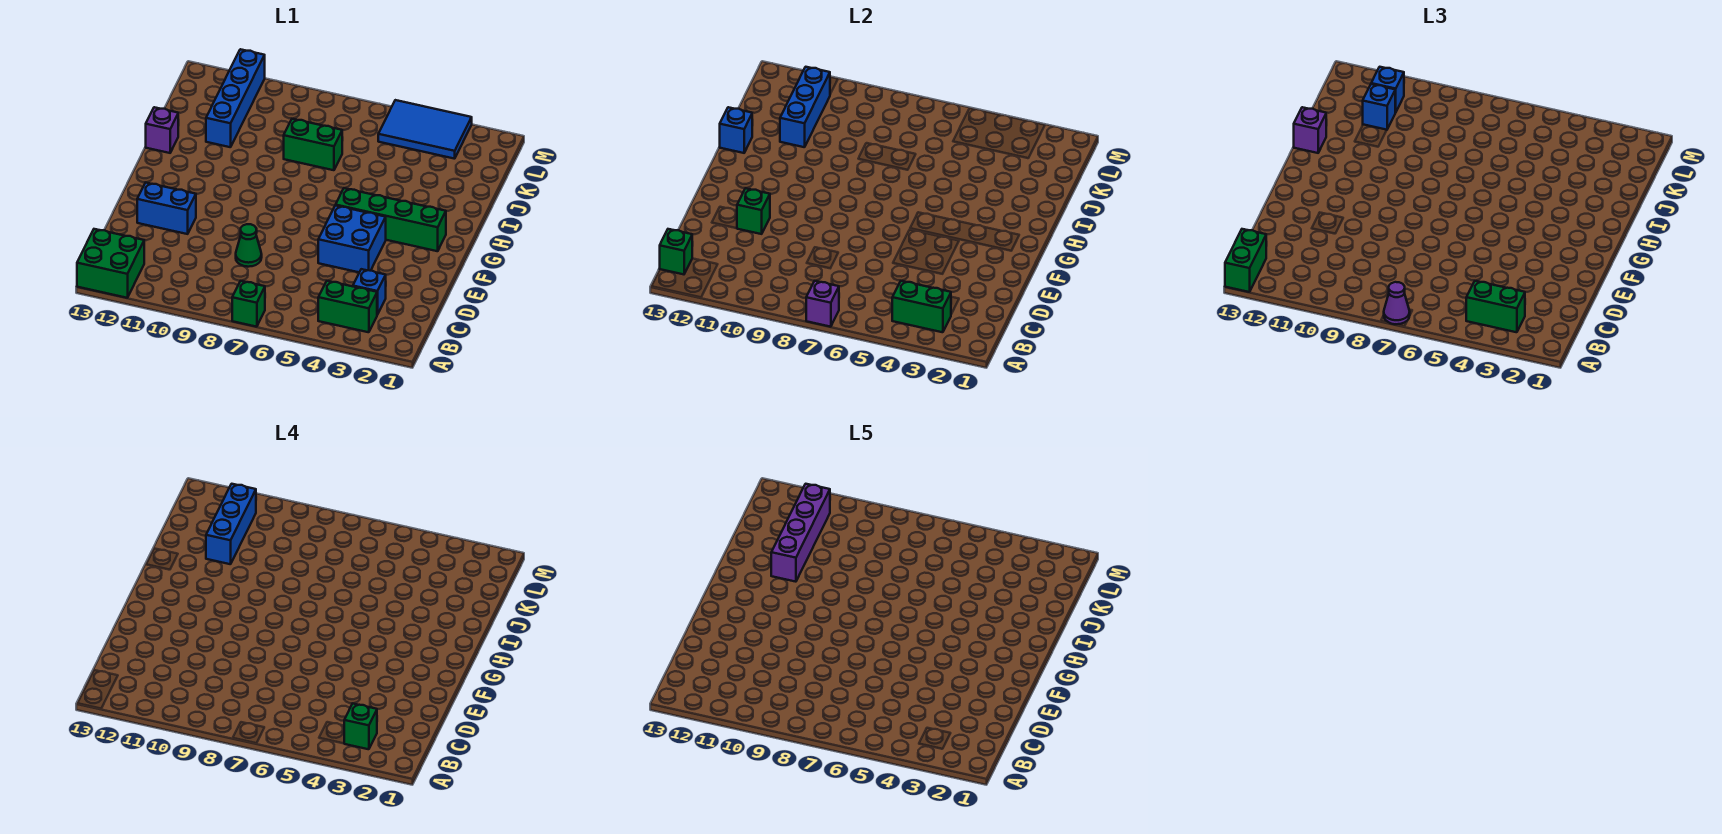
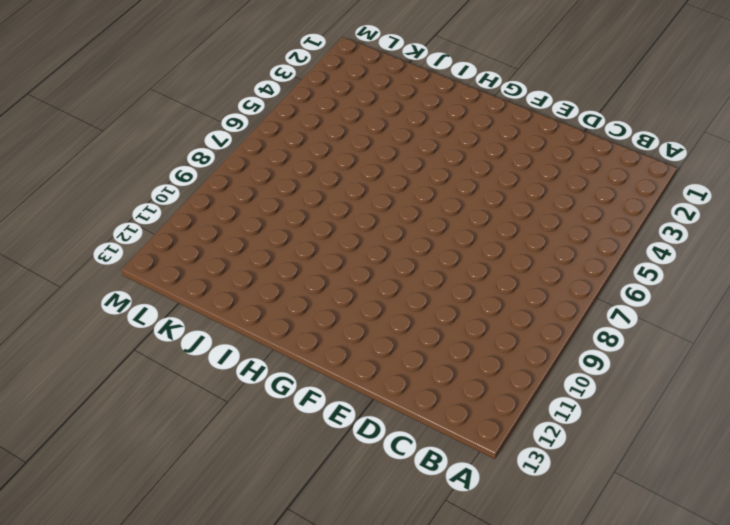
none -> green brick A7 level 1
none -> green brick A12:B13 level 1
none -> green brick B3:B4 level 1

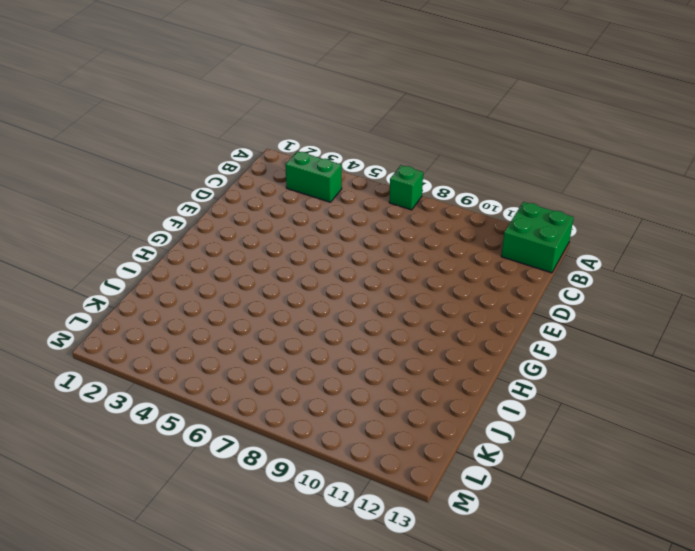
none -> blue brick C3 level 1
none -> green cone D8 level 1
none -> blue brick E4:F5 level 1

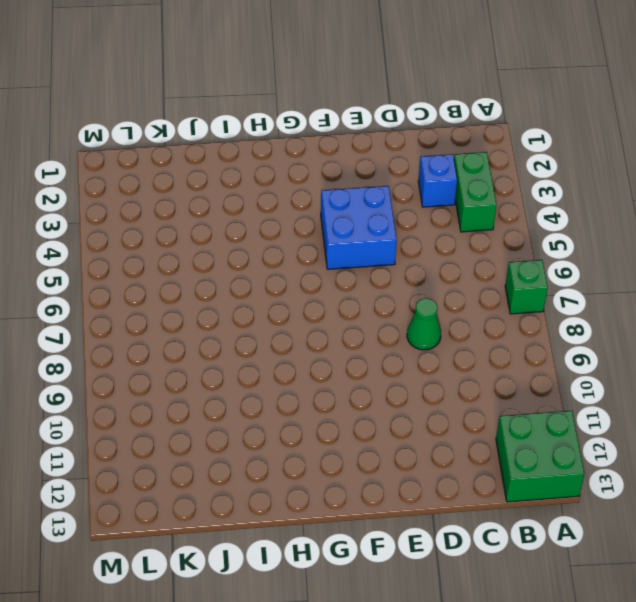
none -> blue brick E11:E12 level 1
none -> green brick G2:G5 level 1
none -> purple brick I13 level 1

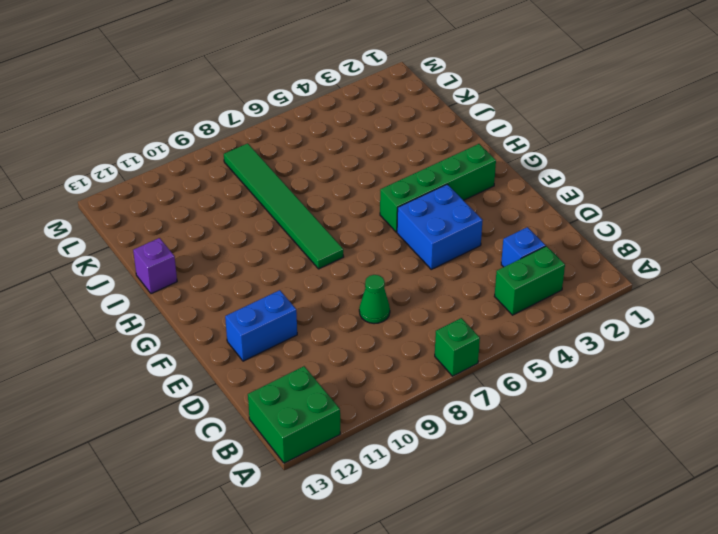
green tile G8:L8 level 1 -> green brick J7:J8 level 1
none -> blue brick J11:M11 level 1
none -> blue tile L3:M5 level 1
none -> purple brick A7 level 2

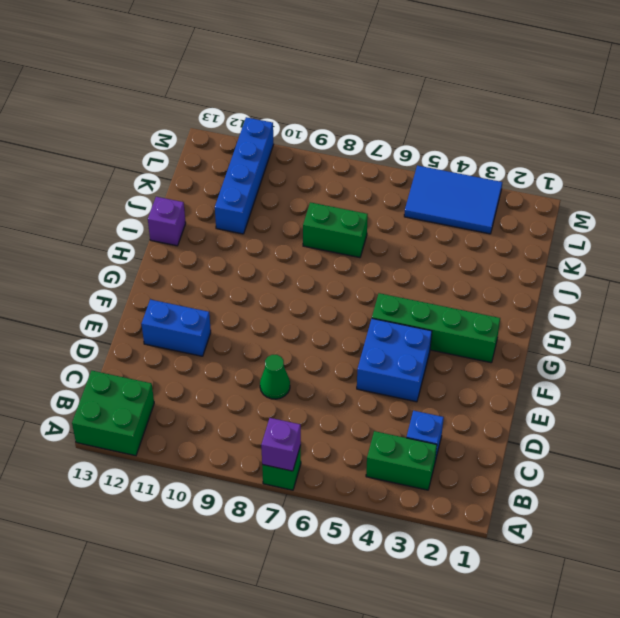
none -> green brick B3:B4 level 2
none -> green brick B13 level 2
none -> green brick E11 level 2

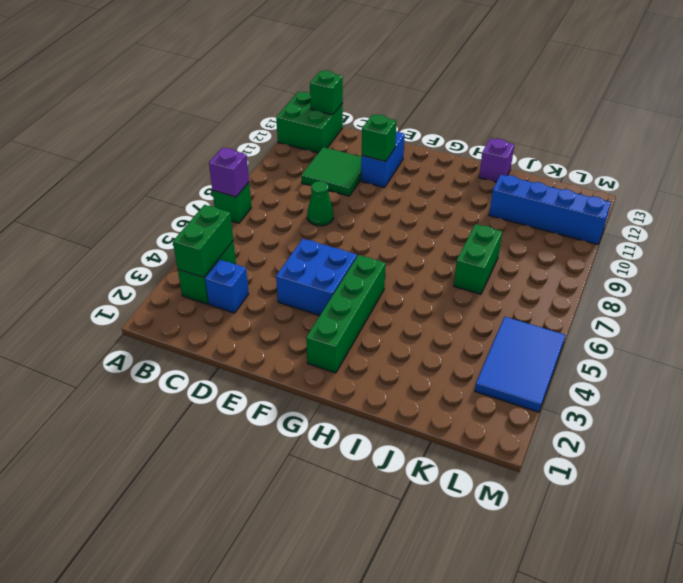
green tile C10:D11 level 1 -> none
none -> blue brick I13 level 2
none -> blue brick J11:L11 level 2
none -> purple cone A7 level 3

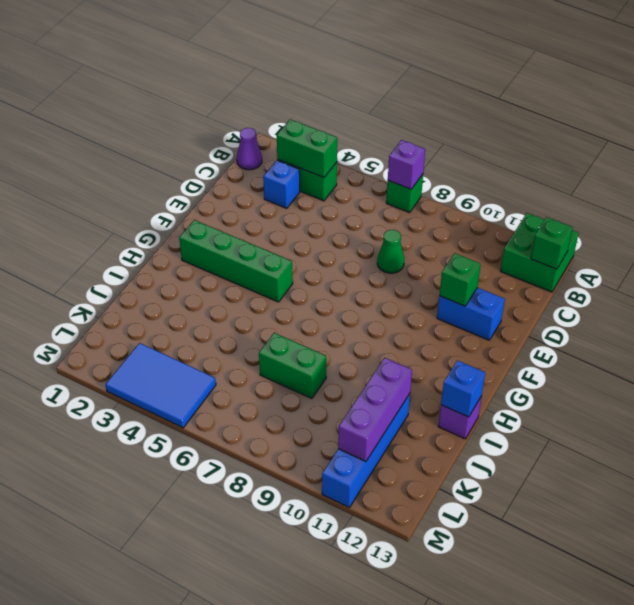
purple cone B1 level 1 -> purple cone A7 level 3
purple brick J11:L11 level 2 -> blue brick J11:L11 level 2
none -> blue brick E4:F5 level 1
none -> green brick A13:B13 level 3
none -> green brick B3:B4 level 3

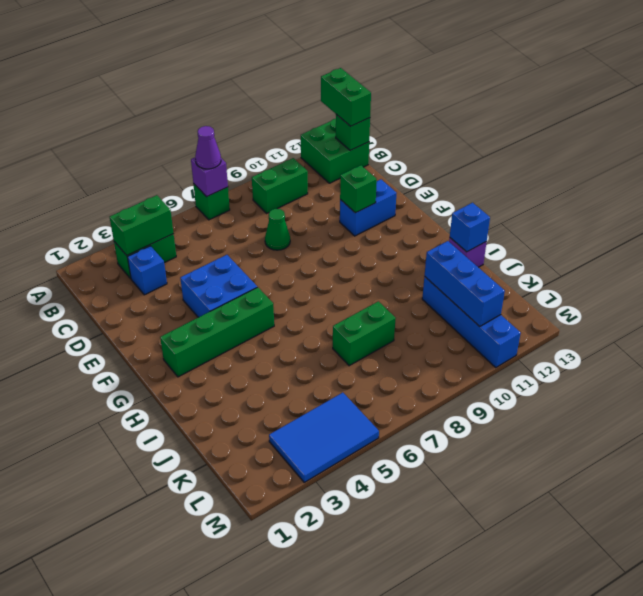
green brick B9:B10 level 1 -> green brick B3:B4 level 3
none -> purple brick I13 level 3
none -> blue brick K11 level 3
none -> blue brick L11 level 3

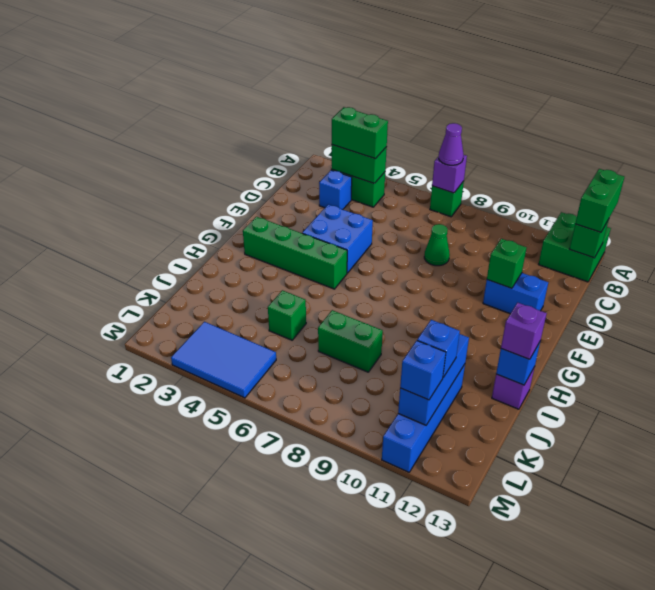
green brick J5 level 1 -> green brick B3 level 4
none -> blue brick J11:L11 level 4
none -> purple brick I11:L11 level 5

